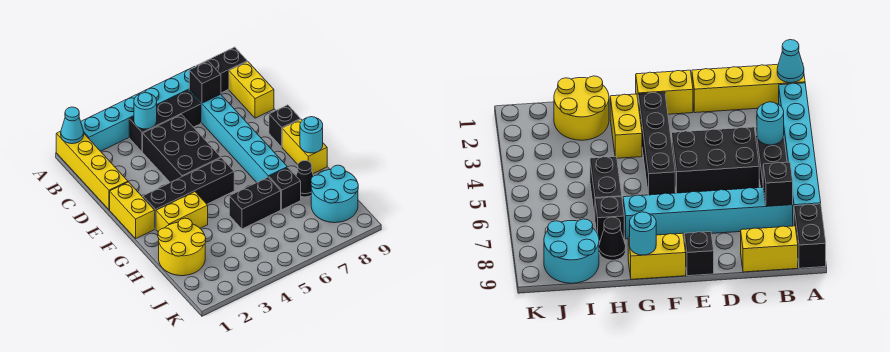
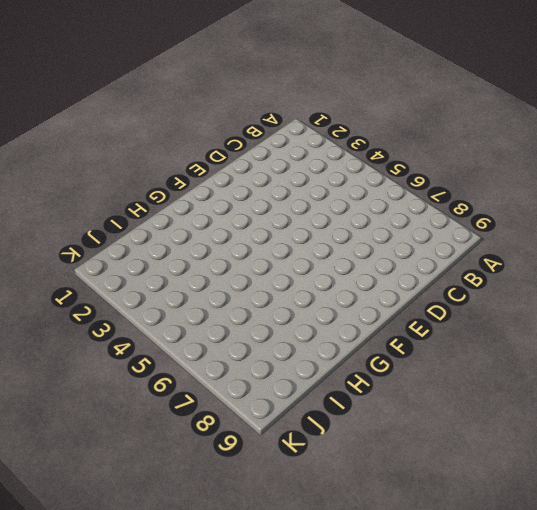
none -> yellow brick A1:D1 level 1
none -> cyan brick A2:A7 level 1
none -> black brick A8:A9 level 1

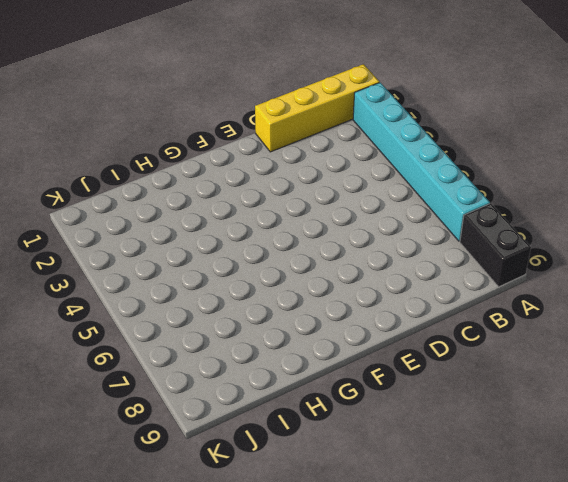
none -> black brick B4:B6 level 1
none -> cyan brick B7:G7 level 1
none -> yellow brick B9:C9 level 1

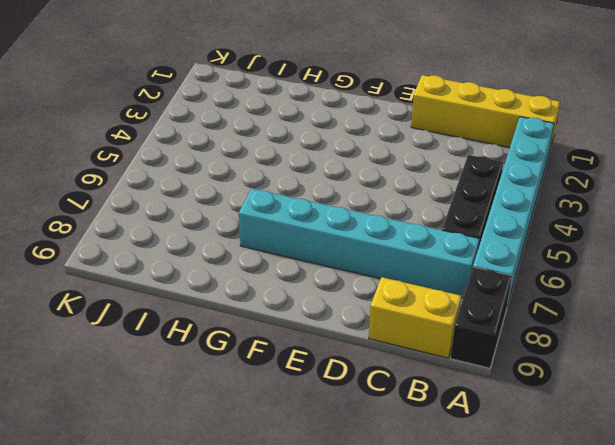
none -> black brick C4:E5 level 1
none -> yellow brick E1:F1 level 1
none -> black brick E9 level 1

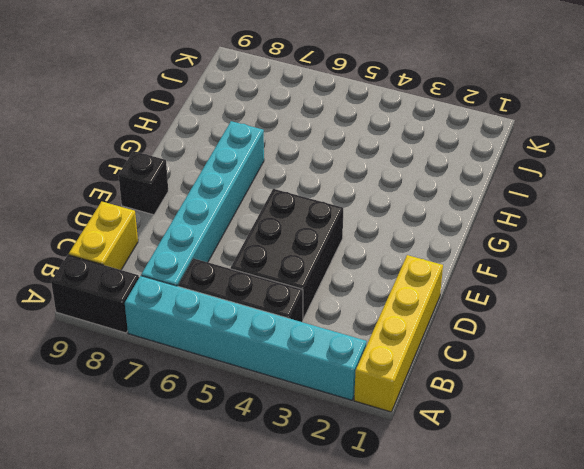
none -> yellow brick E1:F1 level 1
none -> black brick F2:F5 level 1
none -> yellow brick F9:G9 level 1

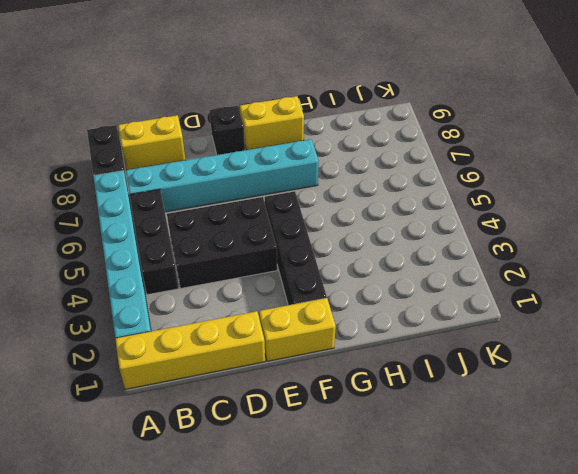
none -> yellow brick G2:G3 level 1
none -> yellow round brick H1:I2 level 1
none -> black brick H5:H6 level 1

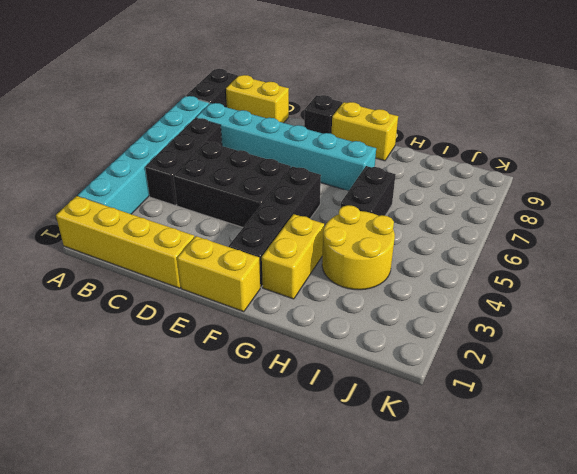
yellow round brick H3:I4 level 1 -> yellow round brick H1:I2 level 1
none -> black brick H7 level 1
none -> black cone H8 level 1
none -> cyan round brick I8:J9 level 1

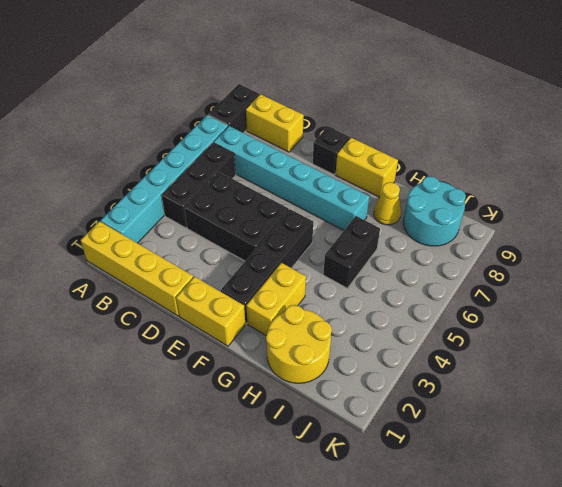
yellow cone H8 level 1 -> black cone H8 level 1
none -> black brick H7 level 1
none -> cyan cone A1 level 2
none -> cyan round brick B4 level 2

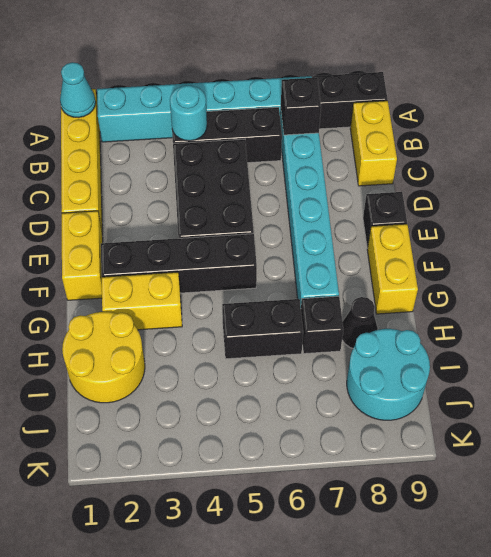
none -> cyan round brick G9 level 2

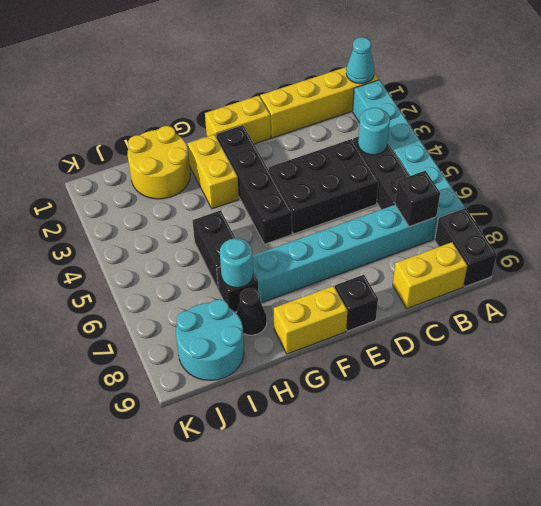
cyan round brick H7 level 2 -> cyan round brick G9 level 2

